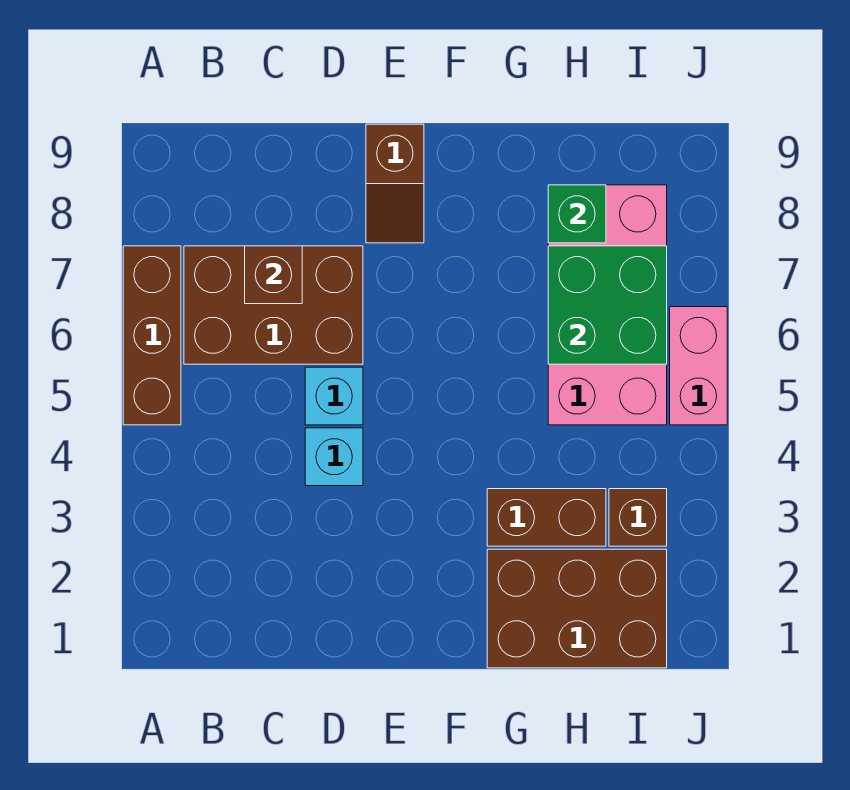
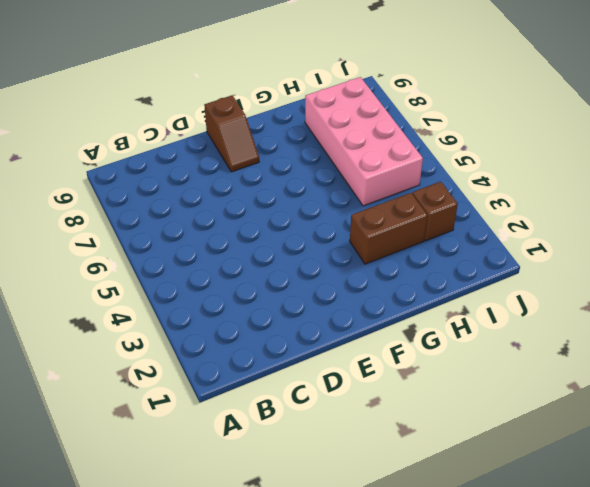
none -> brown brick A5:A7 level 1
none -> brown brick B6:D7 level 1
none -> cyan brick D4 level 1

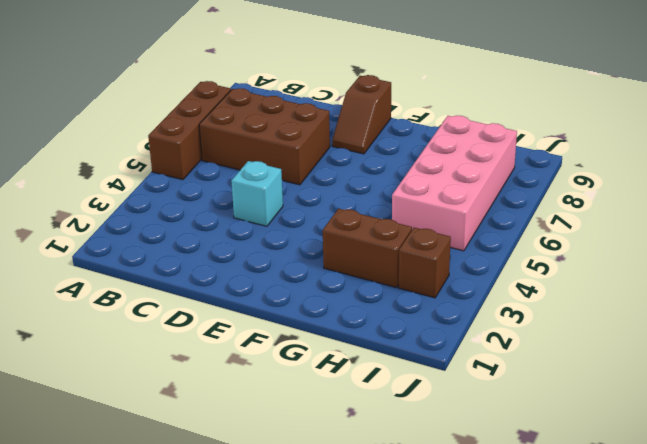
none -> cyan brick D5 level 1
none -> brown brick G1:I2 level 1
none -> pink brick J5:J6 level 1

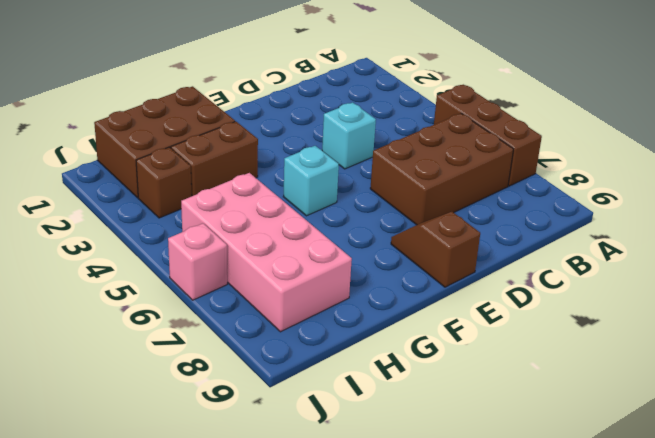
cyan brick F5 level 1 -> cyan brick D5 level 1
pink brick J6 level 1 -> pink brick J5:J6 level 1
none -> brown brick C7 level 2
none -> green brick H6:I7 level 2
none -> green brick H8 level 2

